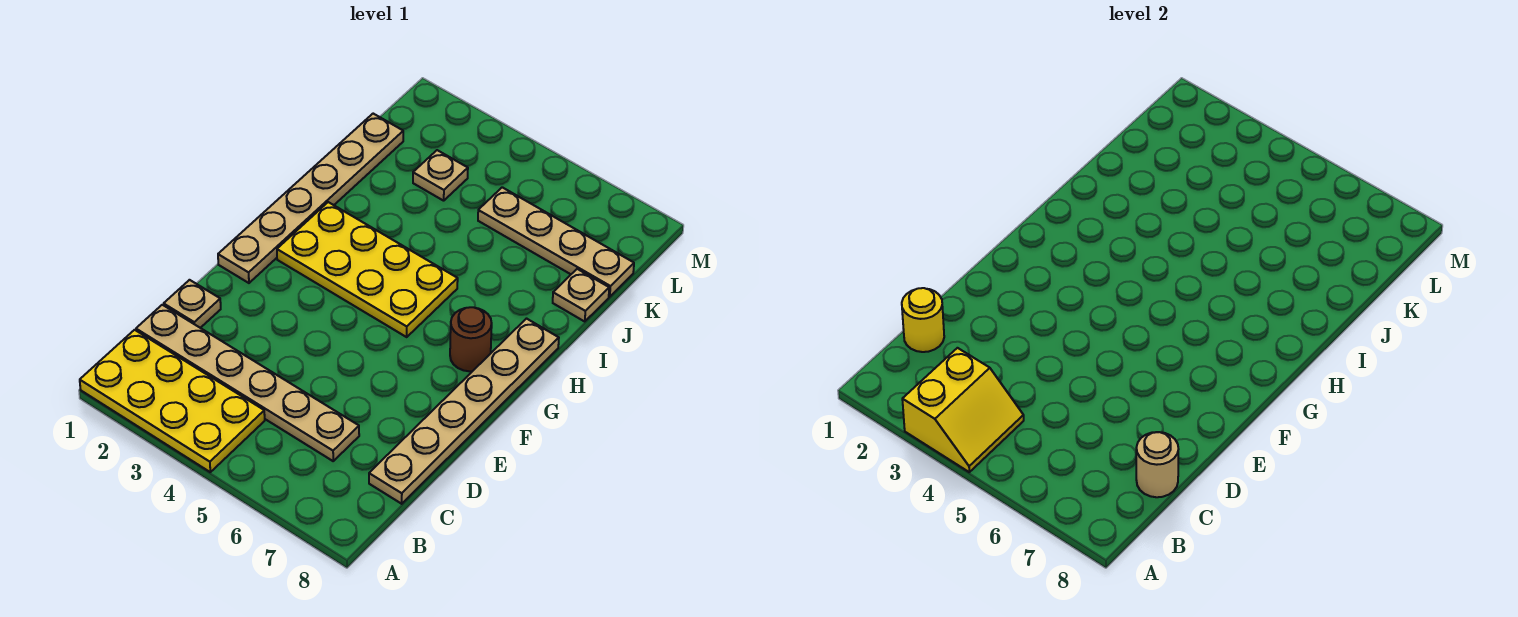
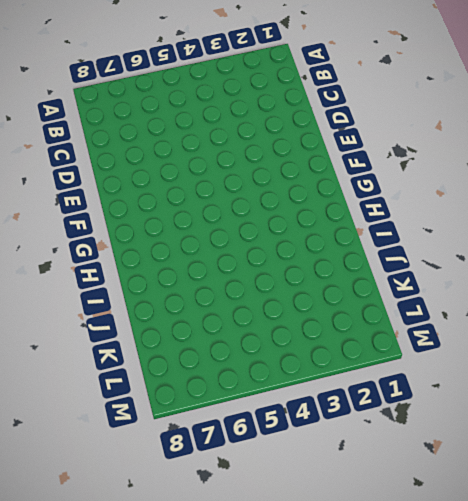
none -> yellow plate A1:B4 level 1
none -> tan plate C1:C6 level 1
none -> tan plate C8:H8 level 1

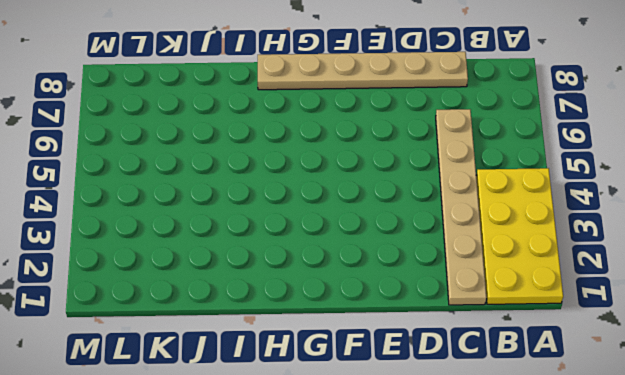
none -> tan plate D1 level 1
none -> tan plate F1:K1 level 1
none -> yellow plate G2:H5 level 1

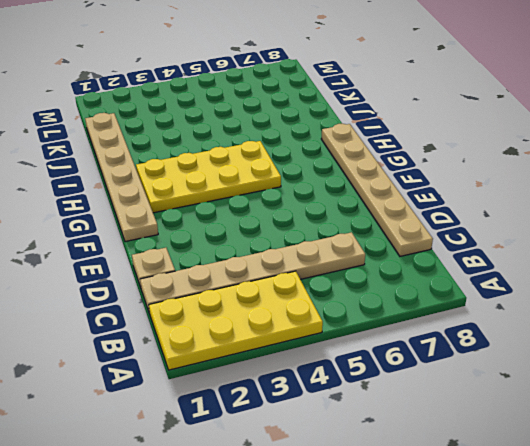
none -> brown round brick G7 level 1
none -> tan plate J8 level 1
none -> tan plate K3 level 1

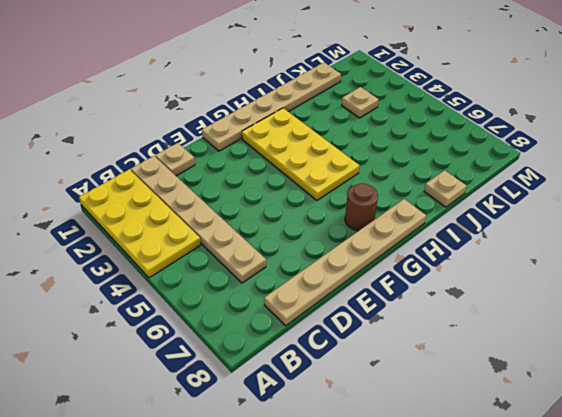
none -> tan plate K5:K8 level 1
none -> yellow slope A3:B4 level 2 top 3
none -> yellow round brick C1 level 2

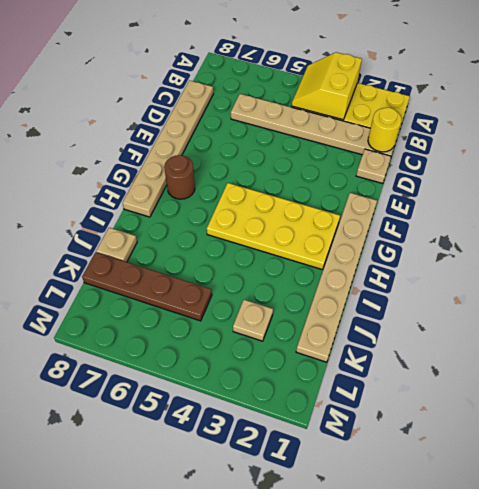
brown plate K5:K8 level 1 -> tan plate K5:K8 level 1
none -> tan round brick C8 level 2

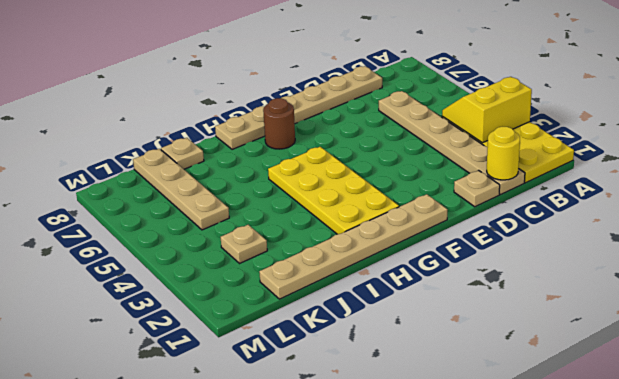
none -> tan round brick C8 level 2

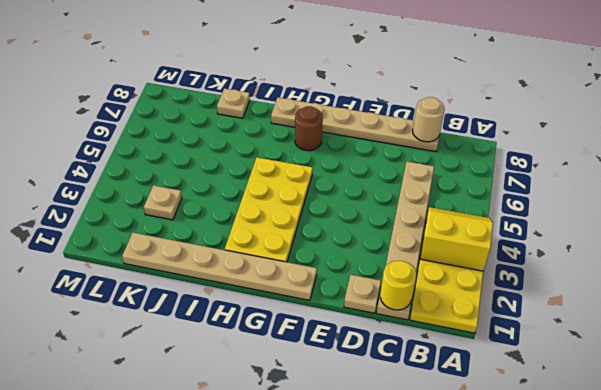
none -> tan plate K5:K8 level 1

